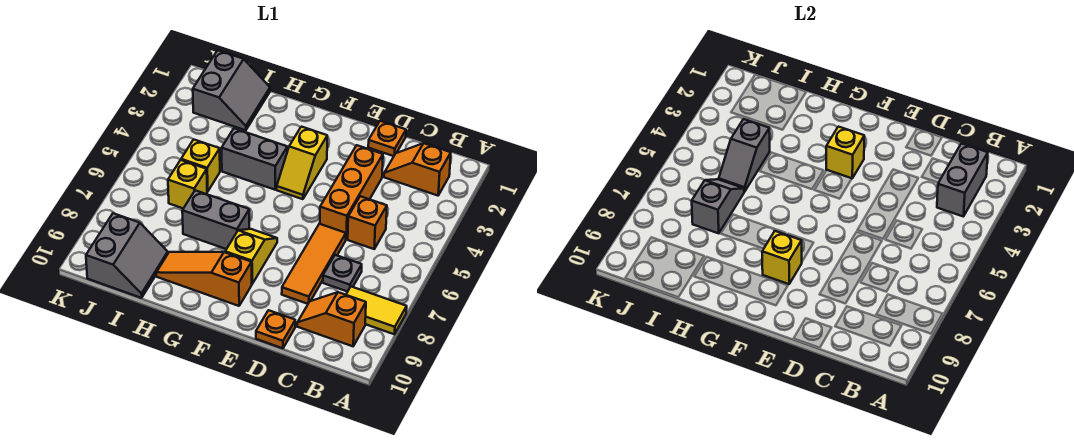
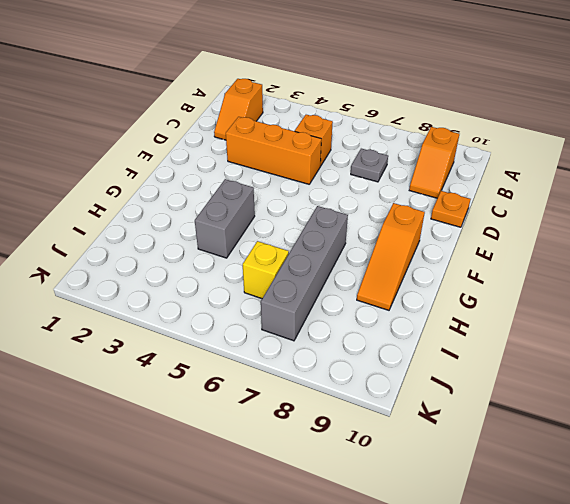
grey brick G7:J7 level 1 -> grey brick G7:H7 level 1
none -> yellow tile A8:B8 level 1
none -> orange plate D1 level 1
none -> orange tile D6:D8 level 1

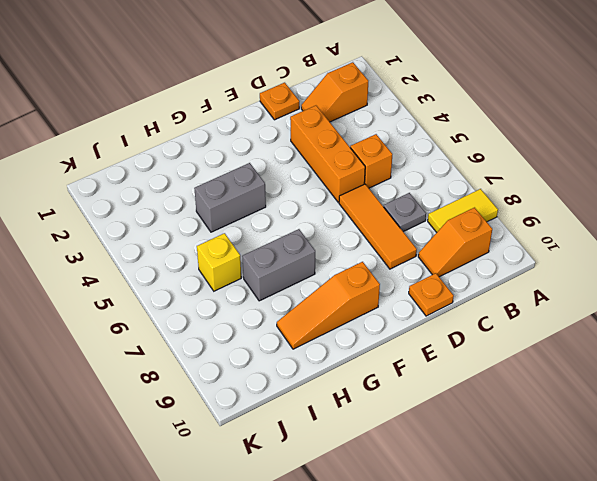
none -> yellow slope F3:F4 level 1 top 3
none -> yellow slope F7:F8 level 1 top 8
none -> grey slope I1:J2 level 1 top J

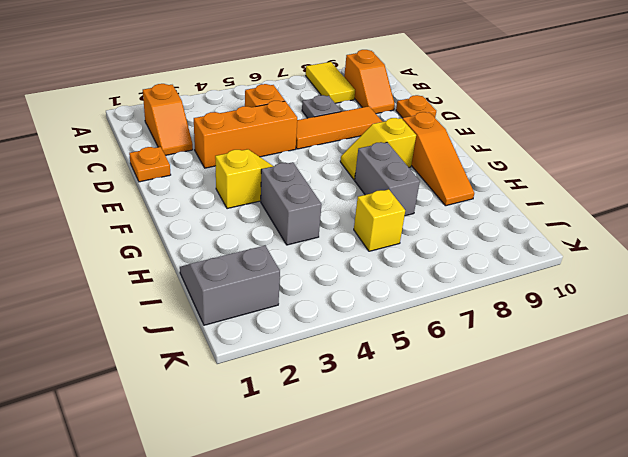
none -> yellow brick I5 level 1
none -> grey slope I9:J10 level 1 top J
none -> grey brick B2:B3 level 2

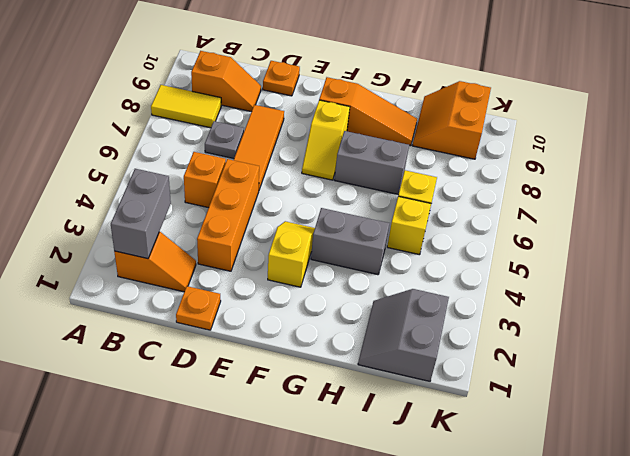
orange slope I9:J10 level 1 top J -> grey slope I9:J10 level 1 top J
none -> yellow brick F3 level 2
none -> yellow brick F8 level 2
none -> grey slope I4:I5 level 2 top 4

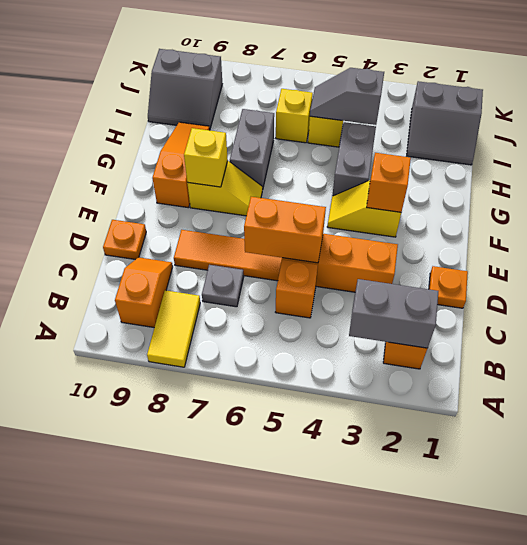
orange brick D5:D6 level 2 -> none
orange brick F3 level 2 -> yellow brick F3 level 2
none -> grey slope I6:I7 level 2 top 7

